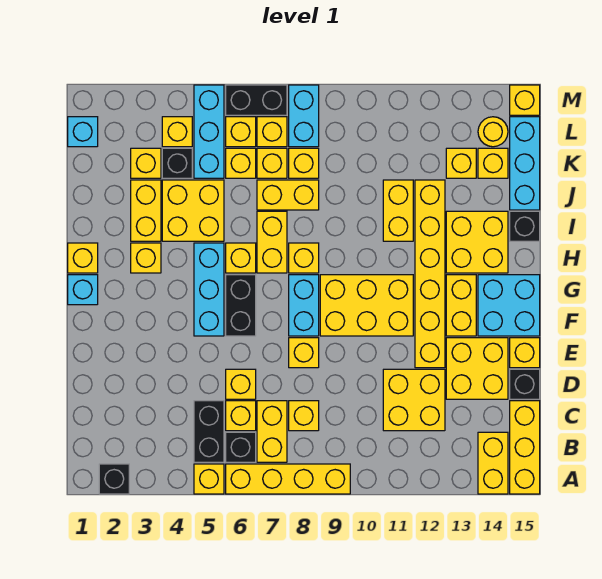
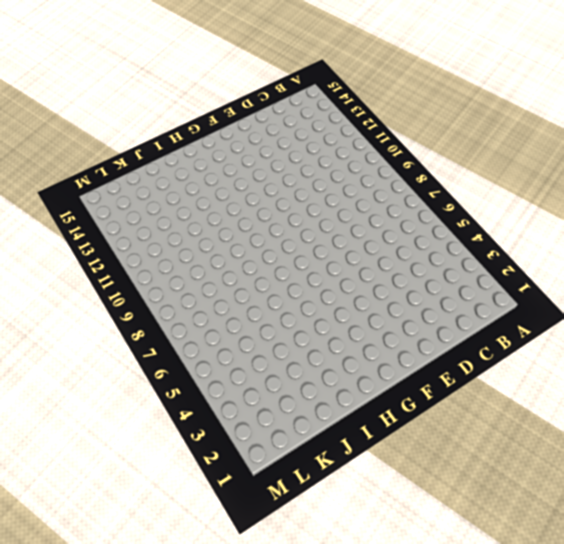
none -> black brick A2 level 1
none -> yellow brick A5 level 1
none -> yellow brick A6:A9 level 1
none -> yellow brick A14:B14 level 1

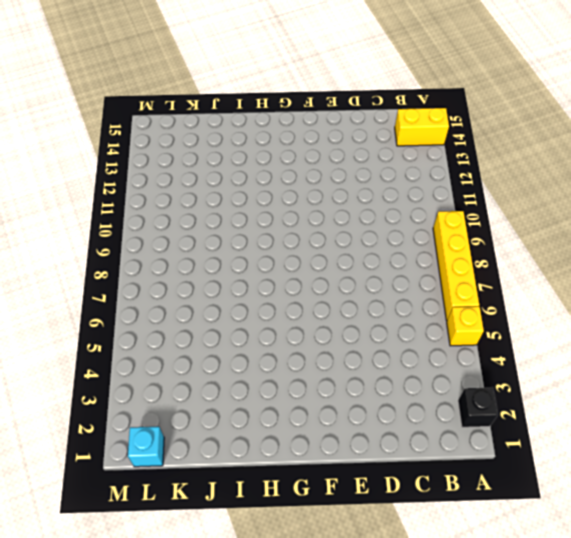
none -> yellow brick A15:C15 level 1
none -> black brick B5:C5 level 1
none -> black brick B6 level 1
none -> yellow brick B7:C7 level 1

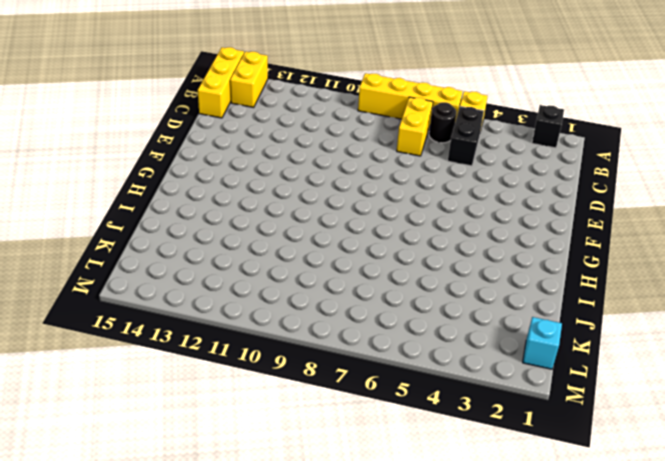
black round brick B6 level 1 -> black brick B6 level 1
none -> yellow brick C6 level 1
none -> yellow brick C8 level 1
none -> yellow brick C11:D12 level 1
none -> yellow brick D6 level 1

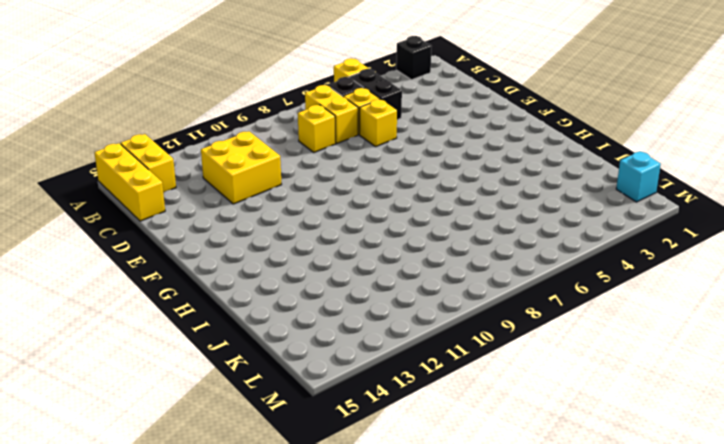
none -> yellow brick A6:A9 level 1
none -> yellow brick D13:E14 level 1
none -> black brick D15 level 1
none -> yellow brick E8 level 1

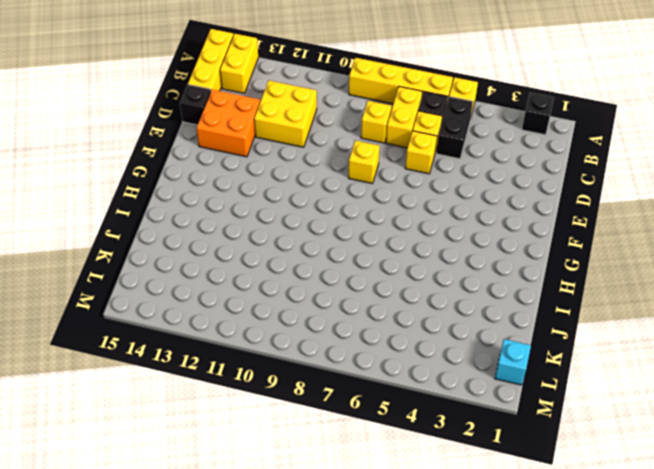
orange brick D13:E14 level 1 -> yellow brick D13:E14 level 1
none -> yellow brick E12:J12 level 1
none -> yellow brick E15 level 1
none -> cyan brick F5:H5 level 1
none -> black brick F6:G6 level 1

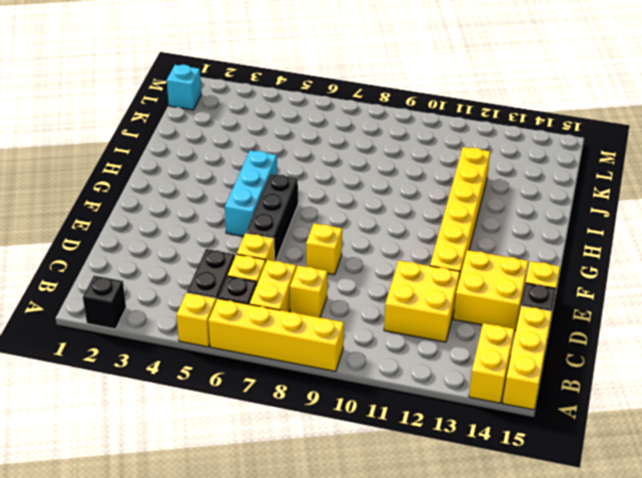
black brick E6:G6 level 1 -> black brick F6:G6 level 1
none -> cyan brick F8:G8 level 1
none -> yellow brick F9:G11 level 1
none -> yellow brick F13:G13 level 1
none -> cyan brick F14:G15 level 1

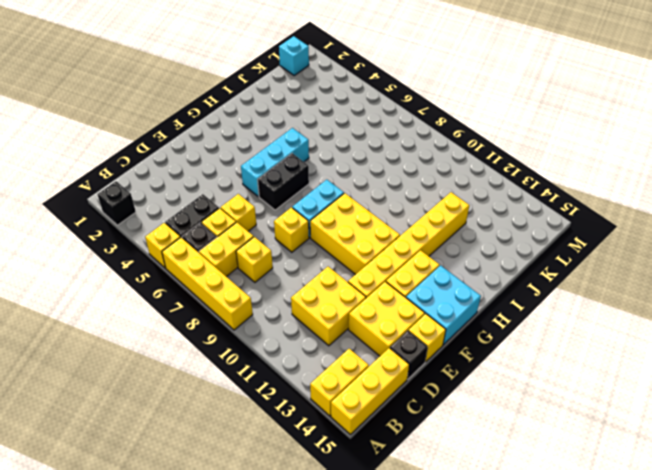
none -> cyan brick G1 level 1
none -> yellow brick H1 level 1
none -> yellow brick H3 level 1
none -> yellow brick H6 level 1

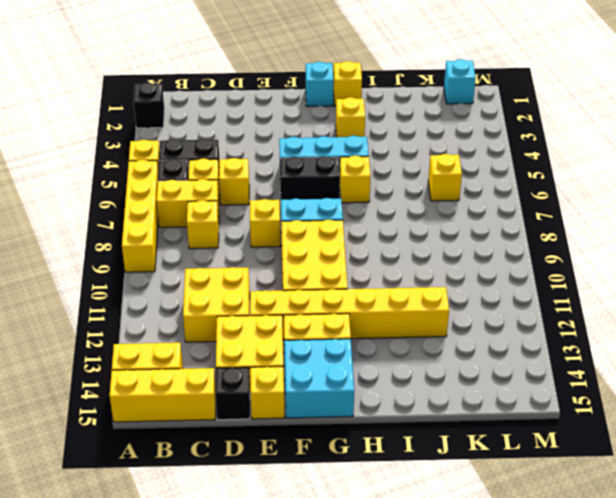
none -> yellow brick H7:I7 level 1
none -> yellow brick H8 level 1
none -> yellow brick H13:I14 level 1
none -> yellow brick I3:J3 level 1

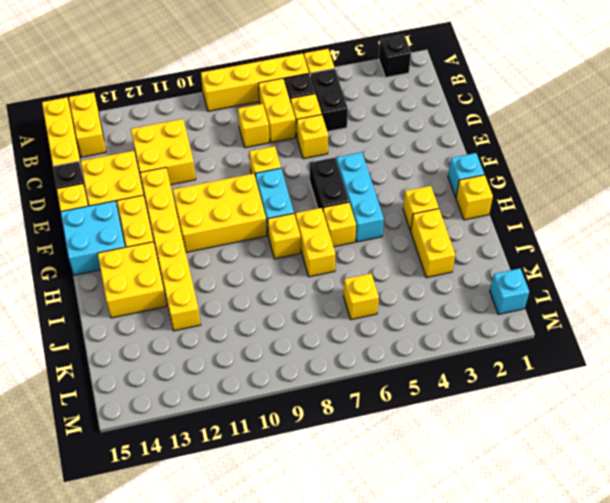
none -> yellow brick I4:J5 level 1
none -> yellow brick I11:J11 level 1
none -> black brick I15 level 1
none -> yellow brick J7:J8 level 1

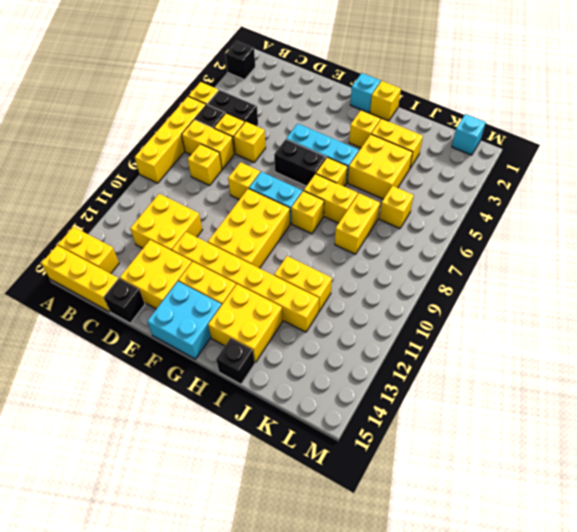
none -> yellow brick E15 level 1
none -> cyan brick J15:L15 level 1
none -> yellow brick K3 level 1
none -> black brick K4 level 1

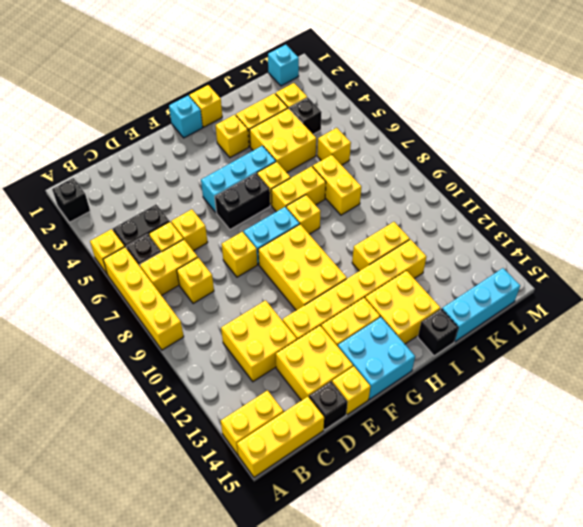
none -> cyan brick K5:M5 level 1
none -> yellow brick K7 level 1
none -> yellow brick K8 level 1
none -> yellow brick K13 level 1

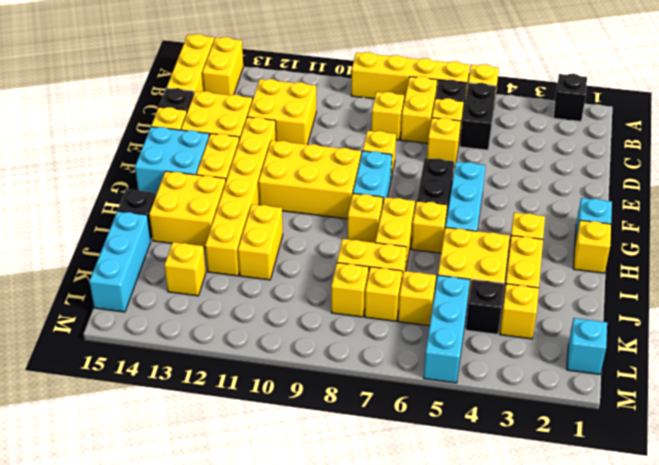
none -> yellow brick K14 level 1
none -> yellow brick L4 level 1
none -> yellow brick L6 level 1
none -> yellow brick L7 level 1

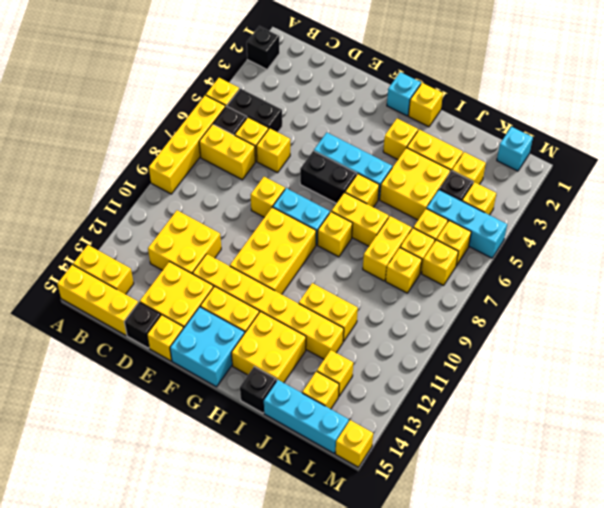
none -> yellow brick C8 level 1
none -> cyan brick L8:M8 level 1
none -> yellow round brick L14 level 1
none -> black brick M6:M7 level 1

